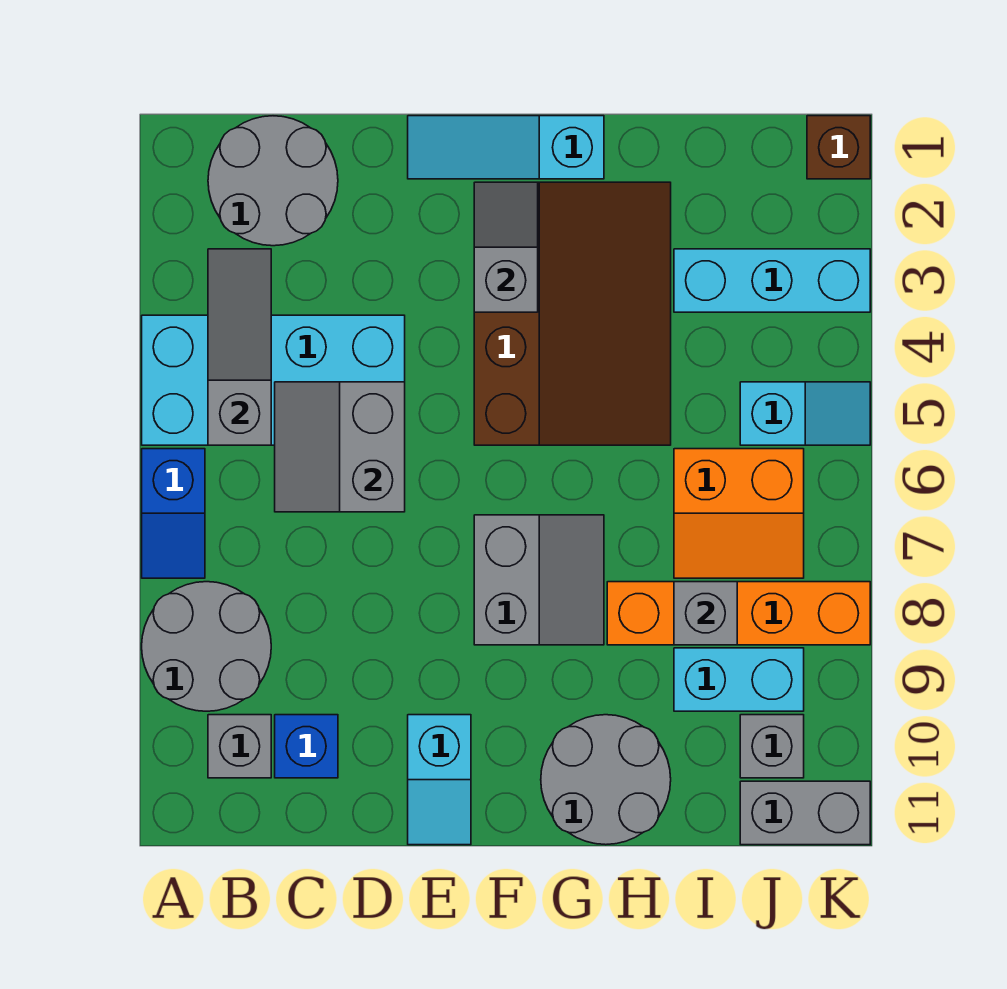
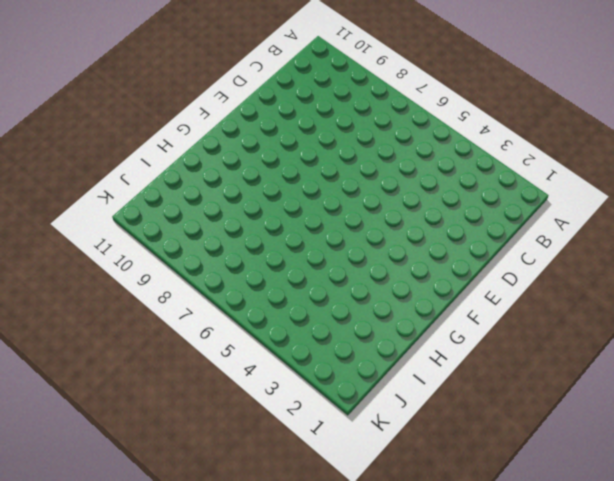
none -> cyan brick A4:D5 level 1
none -> blue slope A6:A7 level 1 top 6
none -> grey round brick A8:B9 level 1

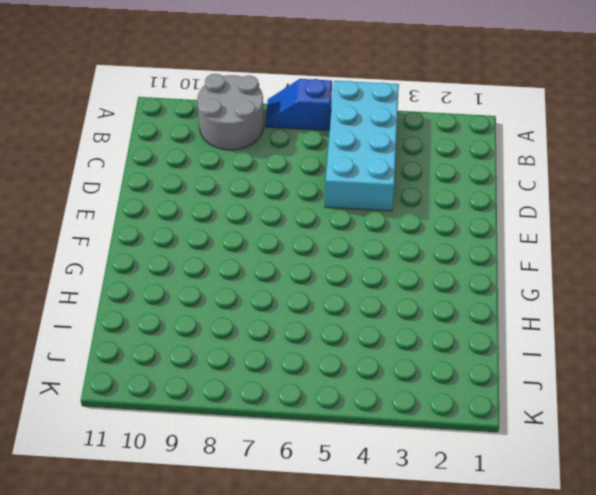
none -> grey round brick B1:C2 level 1
none -> grey brick B10 level 1
none -> blue brick C10 level 1

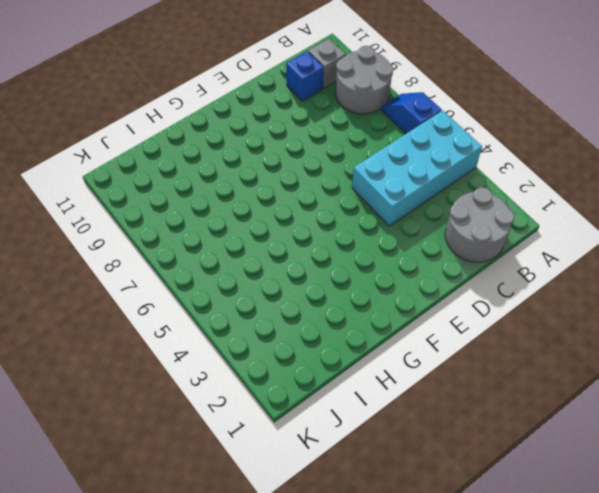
none -> cyan slope E1:G1 level 1 top G
none -> cyan slope E10:E11 level 1 top 10
none -> brown slope F2:H5 level 1 top F

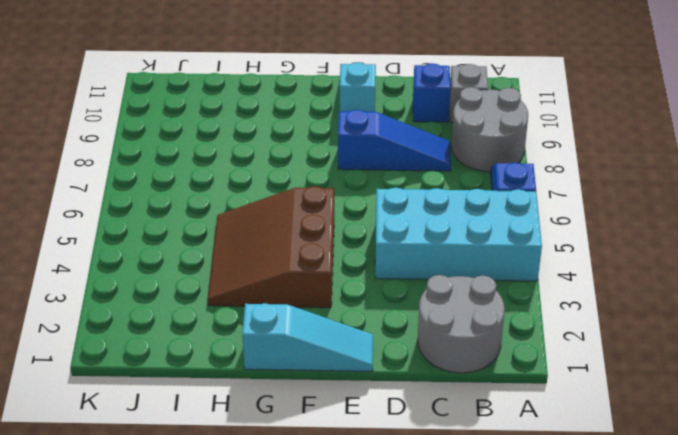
blue slope C8:E8 level 1 top E -> none
brown slope F3:H5 level 1 top F -> brown slope F2:H5 level 1 top F
none -> grey slope F7:G8 level 1 top F
none -> grey round brick G10:H11 level 1
none -> orange brick H8:K8 level 1

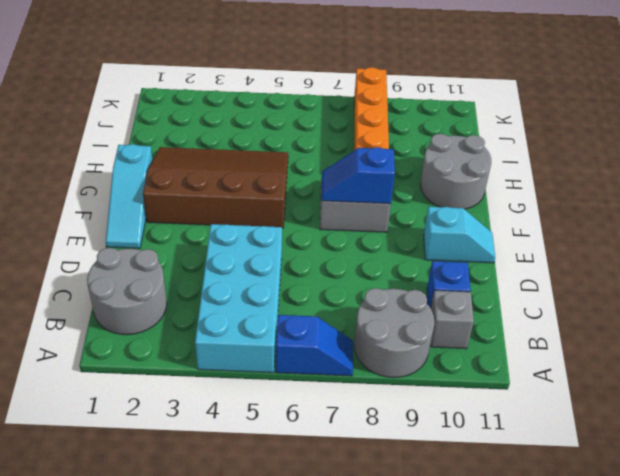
blue slope F7:F8 level 2 top 8 -> none
none -> cyan brick I3:K3 level 1
none -> orange slope I6:J7 level 1 top 6
none -> cyan brick I9:J9 level 1

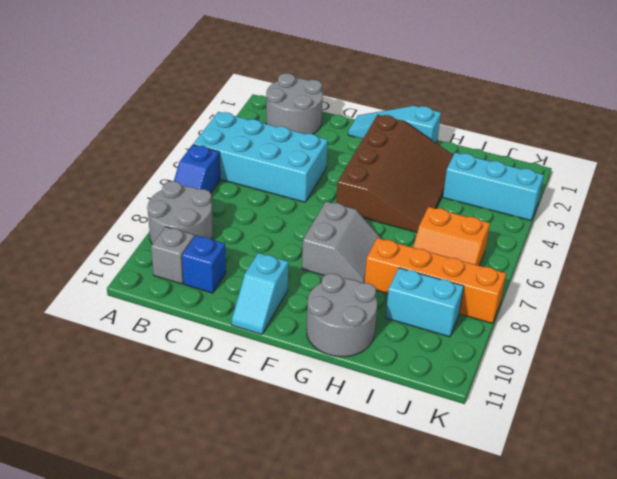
none -> cyan slope J5:K5 level 1 top J
none -> grey brick J10 level 1
none -> grey brick J11:K11 level 1

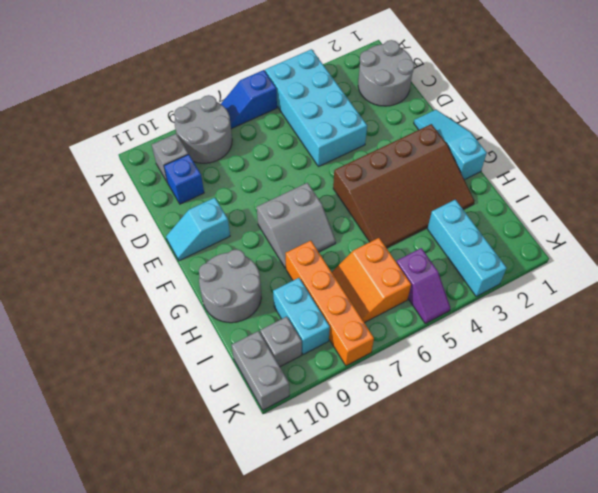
purple slope J5:K5 level 1 top J -> cyan slope J5:K5 level 1 top J
none -> brown brick K1 level 1
none -> grey slope B3:B5 level 2 top 5
none -> grey slope C5:D6 level 2 top D

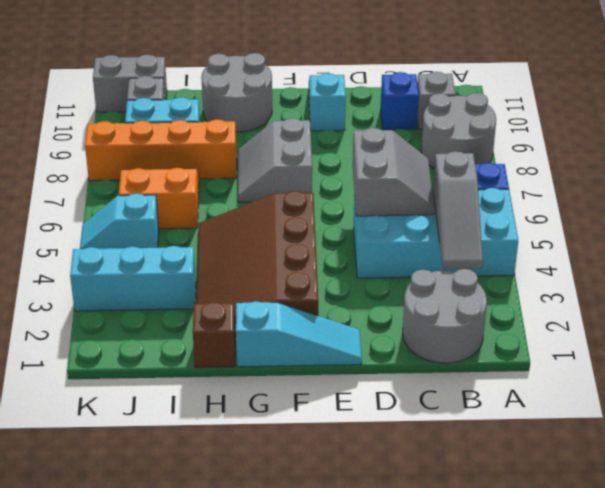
brown brick H1 level 1 -> brown brick K1 level 1
none -> grey slope F2:F3 level 2 top 3
none -> grey brick I8 level 2

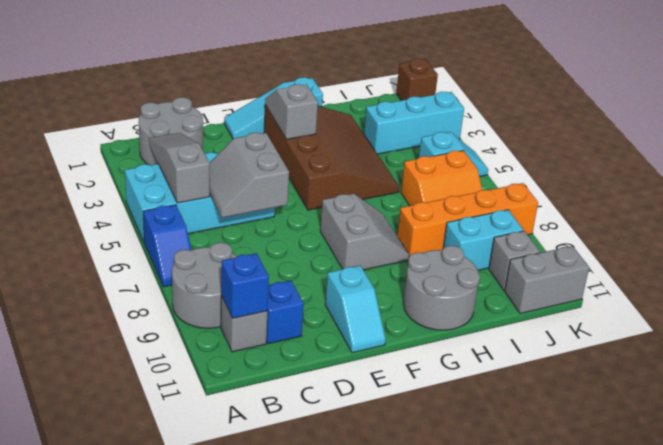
blue brick B10 level 2 -> none
none -> grey brick I8 level 2

